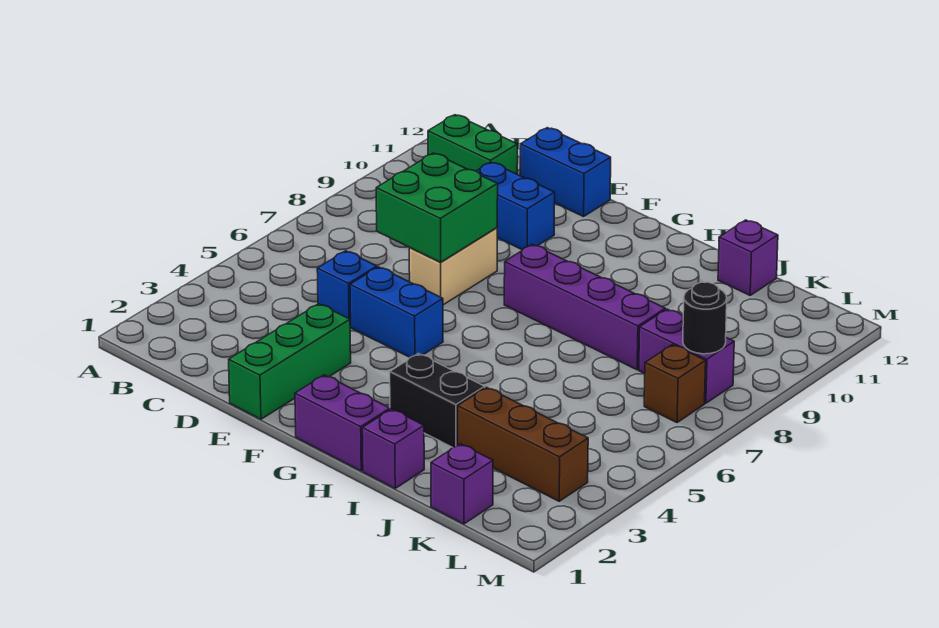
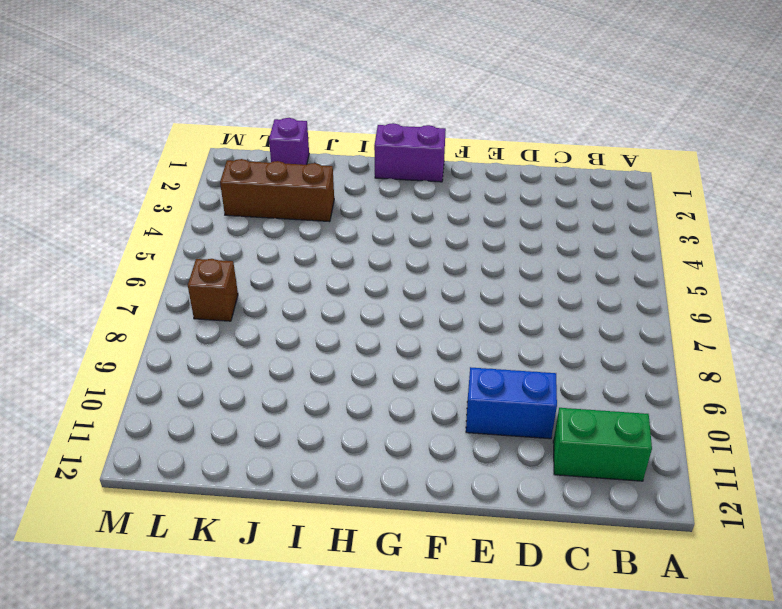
none -> blue brick D5 level 1
none -> blue brick D12:E12 level 1
none -> green brick E1:E3 level 1

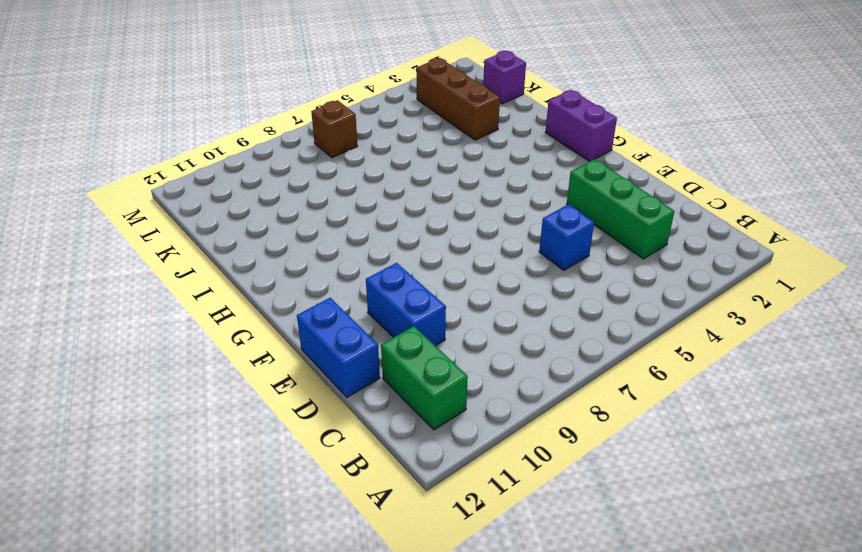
green brick C3:E3 level 1 -> green brick E1:E3 level 1
none -> blue brick E5:F5 level 1
none -> tan brick E7:E8 level 1
none -> purple brick G8:J8 level 1

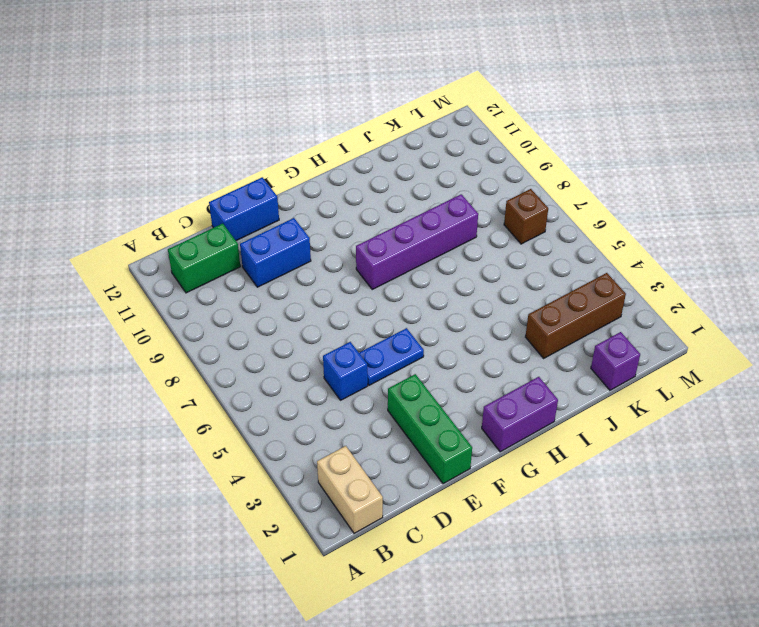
tan brick B1:B2 level 1 -> tan brick E7:E8 level 1
blue plate E5:F5 level 1 -> blue brick E5:F5 level 1
none -> black brick H3:I3 level 1
none -> purple brick I1 level 1
none -> purple brick J12 level 1

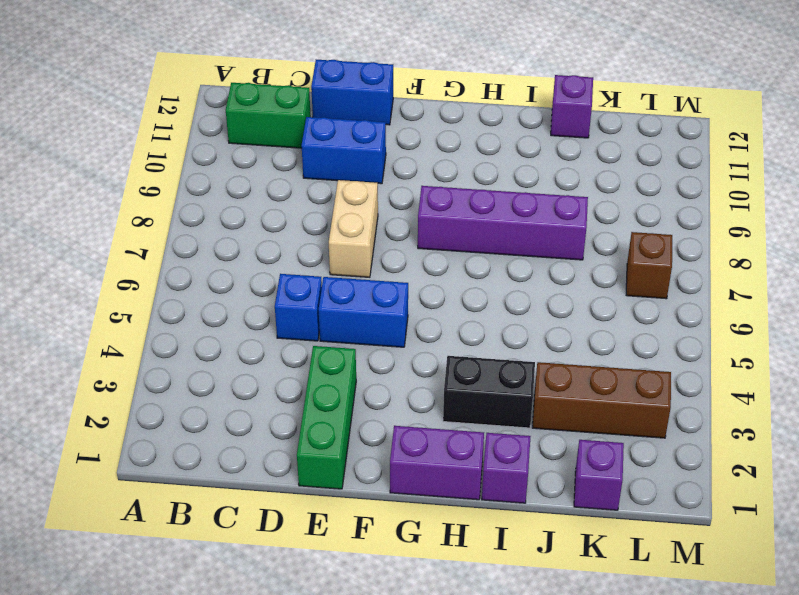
none -> purple brick K8:L8 level 1
none -> green brick D7:E8 level 2
none -> black round brick L8 level 2

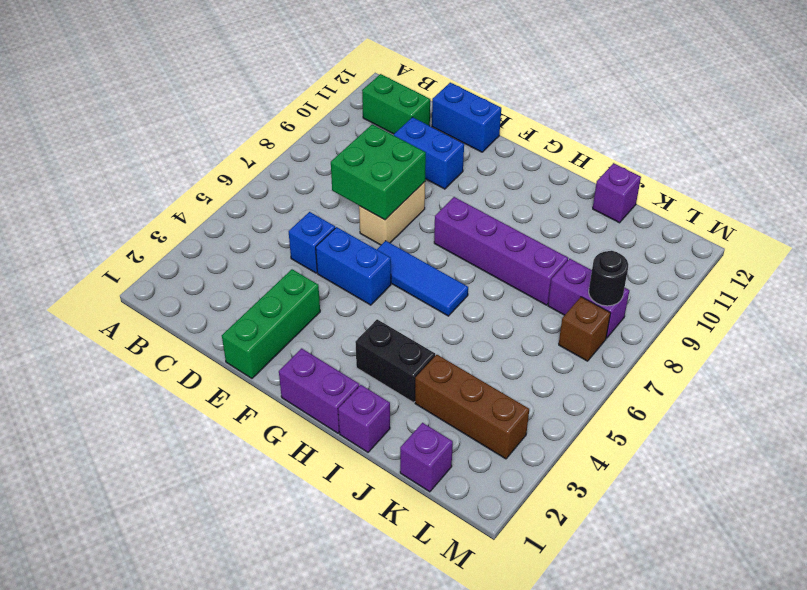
blue tile F6:H6 level 1 -> none

